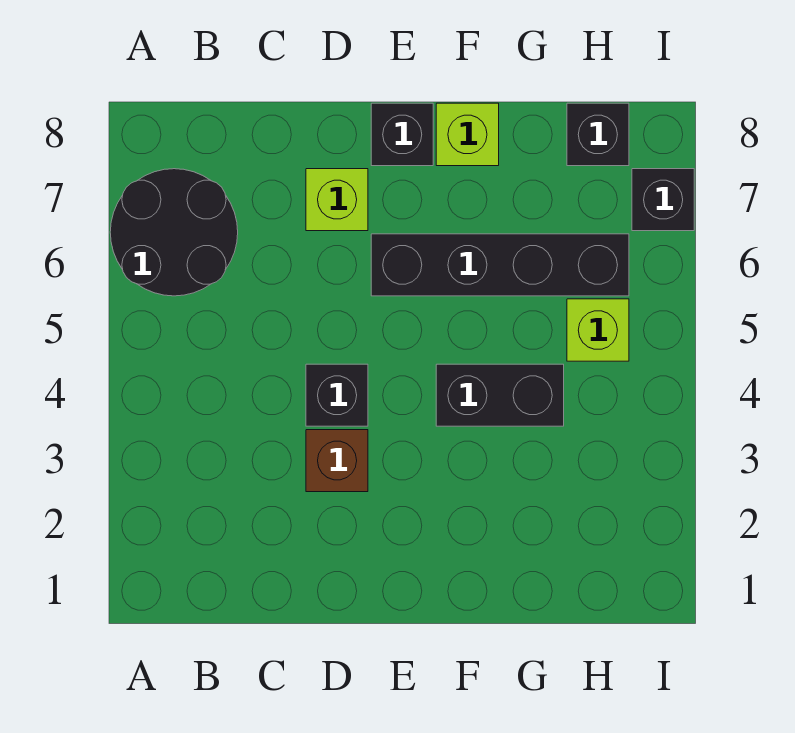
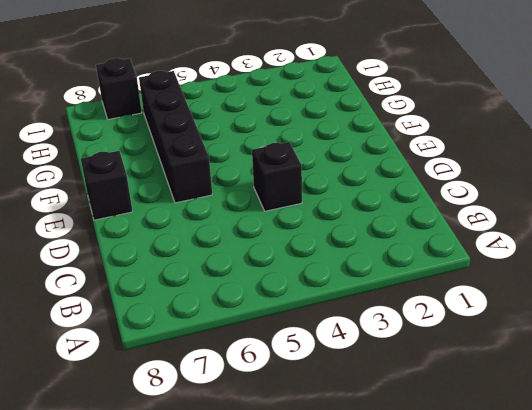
none -> black round brick A6:B7 level 1
none -> brown brick D3 level 1

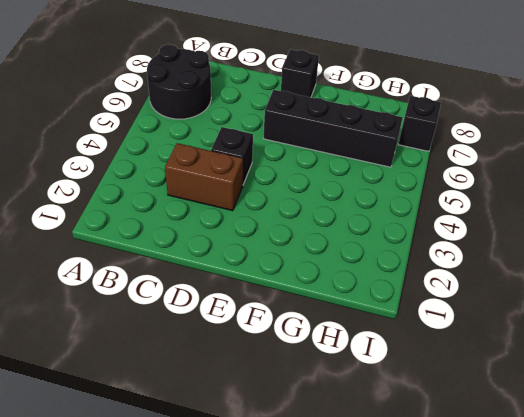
brown brick C3:D3 level 1 -> brown brick D3 level 1
none -> lime brick D7 level 1
none -> black brick F4:G4 level 1

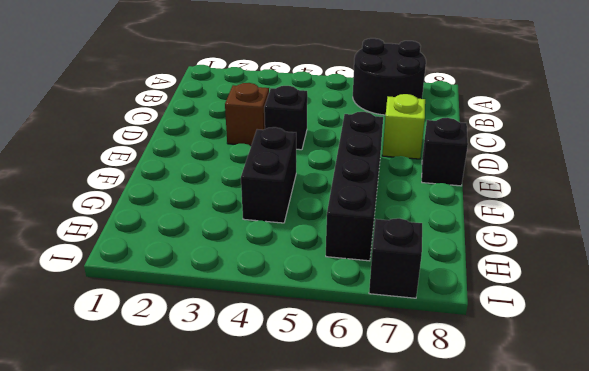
none -> lime brick F8 level 1
none -> lime brick H5 level 1

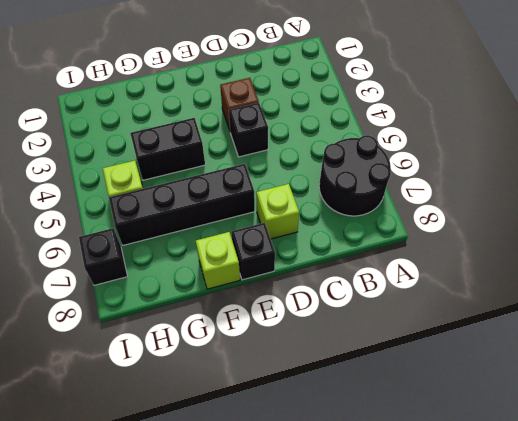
none -> black brick H8 level 1

